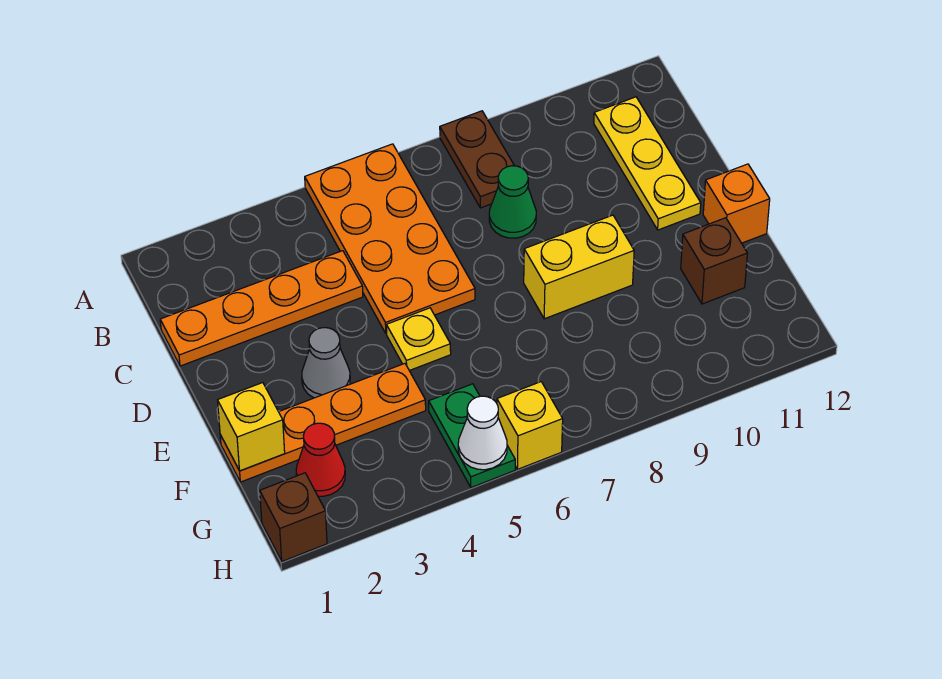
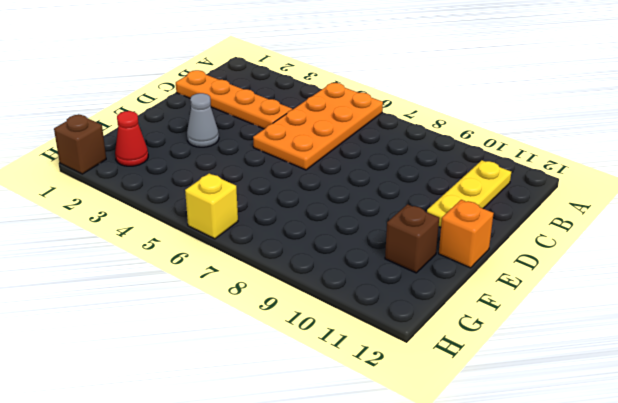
none -> brown plate A8:B8 level 1
none -> green cone C8 level 1
none -> yellow plate E5 level 1

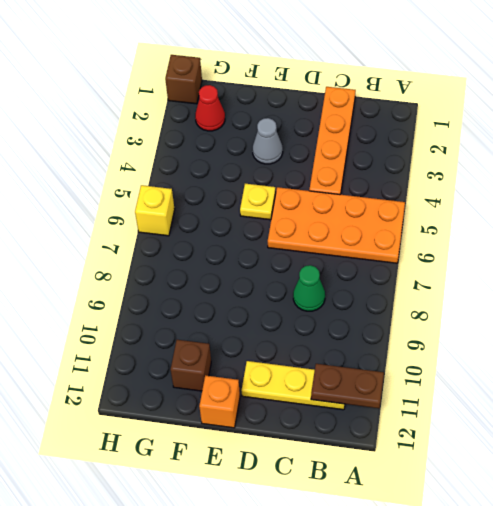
brown plate A11:B11 level 2 -> brown plate A8:B8 level 1
none -> yellow brick E8:E9 level 1
none -> orange plate F1:F4 level 1
none -> green plate G5:H5 level 1

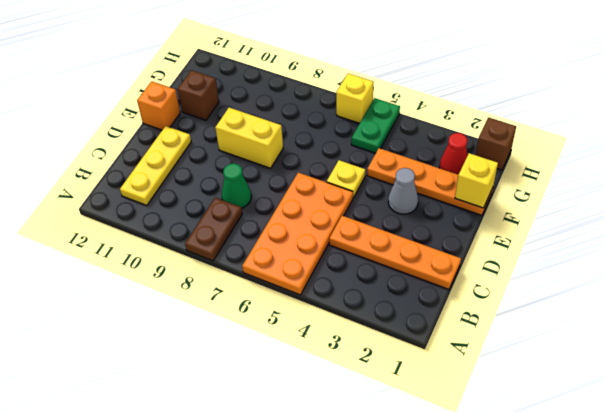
none -> white cone H5 level 2

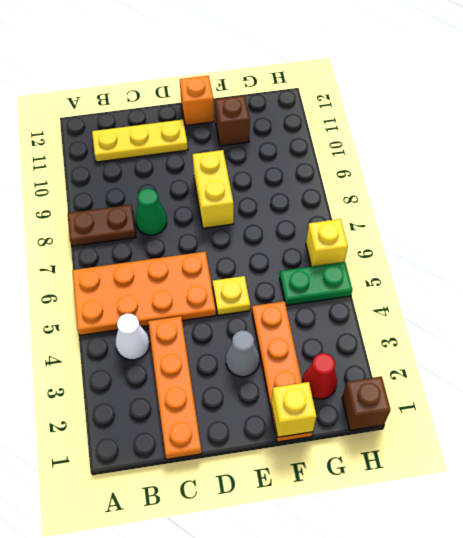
white cone B4 level 1 -> white cone H5 level 2

